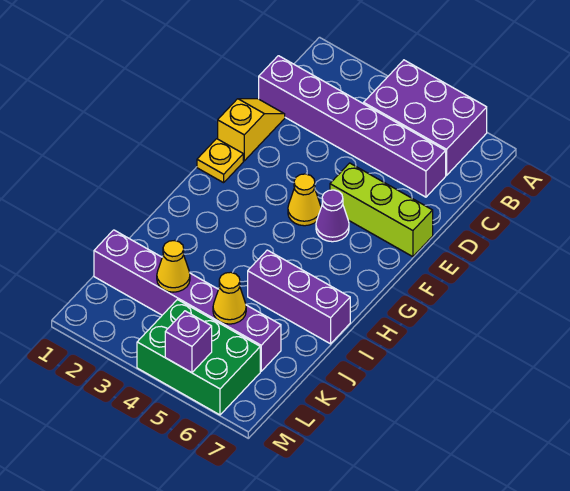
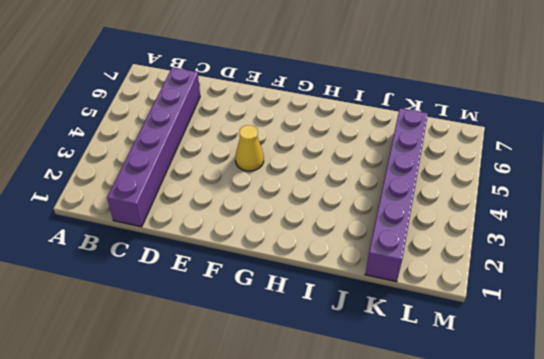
none -> purple brick A4:B6 level 1
none -> yellow slope D1:E1 level 1 top E
none -> lime brick E5:E7 level 1

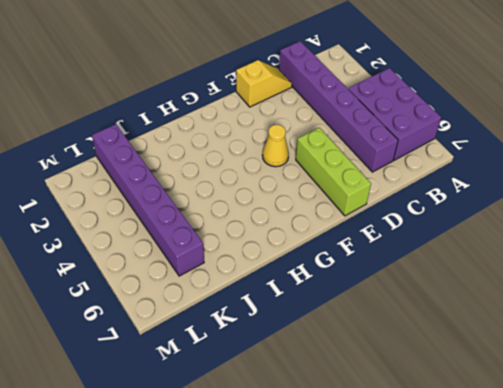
none -> yellow plate F1 level 1
none -> purple cone F5 level 1
none -> purple brick I5:I7 level 1

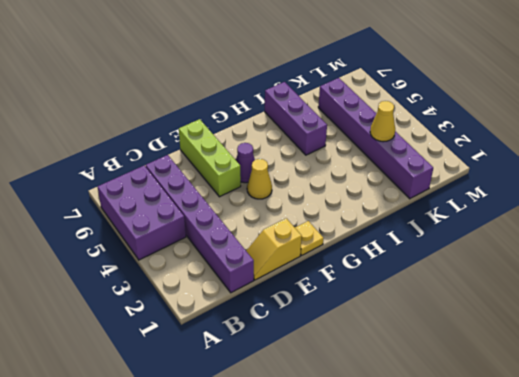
none -> green brick L4:M6 level 1
none -> yellow cone K5 level 2
none -> purple brick M5 level 2

